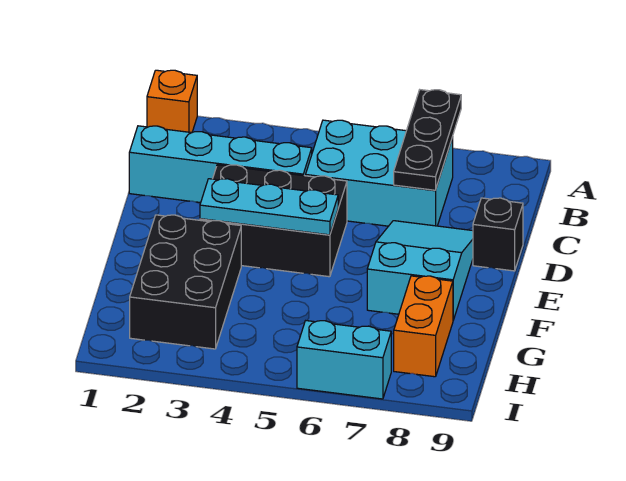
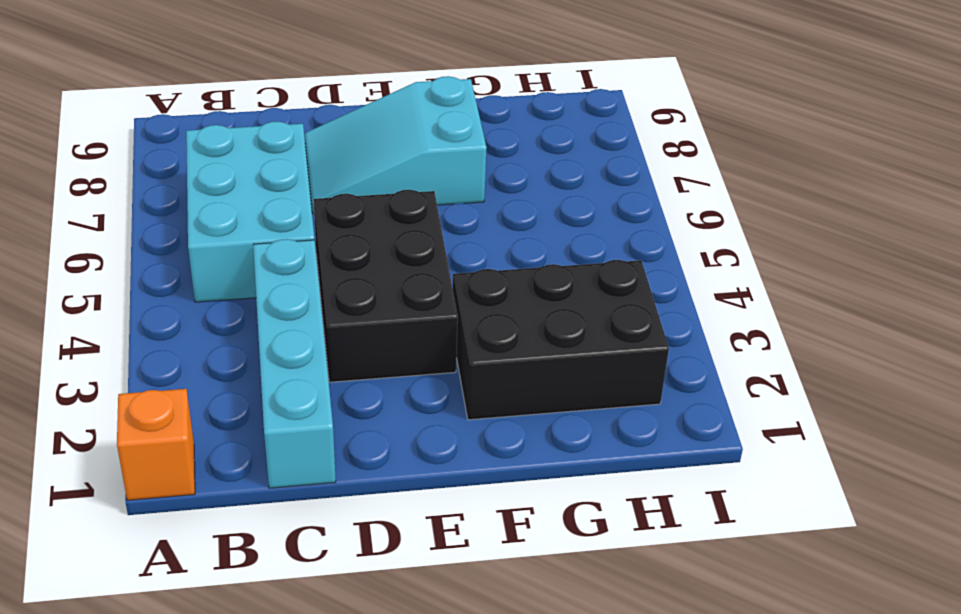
none -> black brick D9 level 1
none -> orange brick G8:H8 level 1

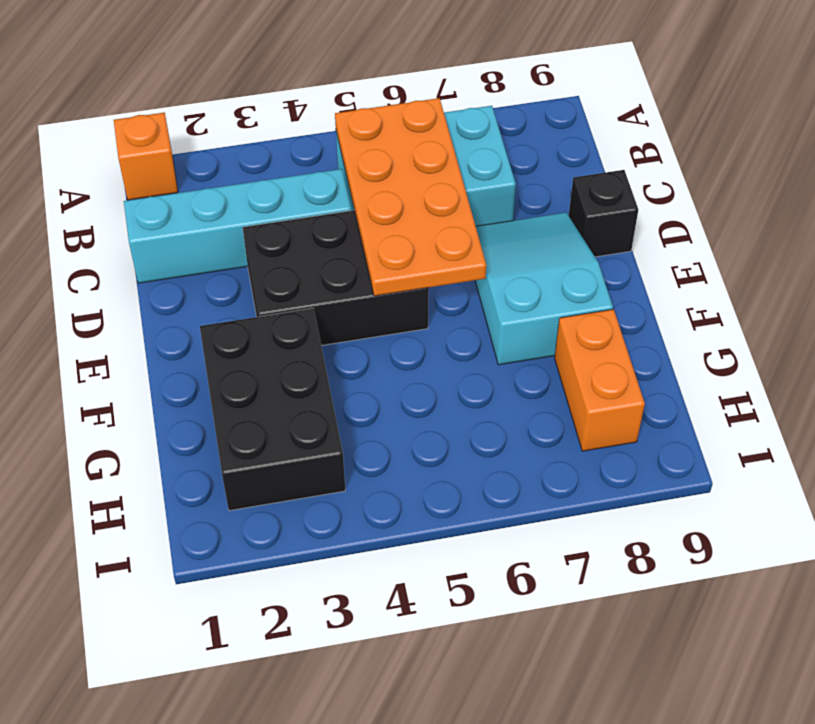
orange plate B5:E6 level 2 -> cyan plate E3:E5 level 2
none -> cyan brick I6:I7 level 1
none -> black plate A7:C7 level 2

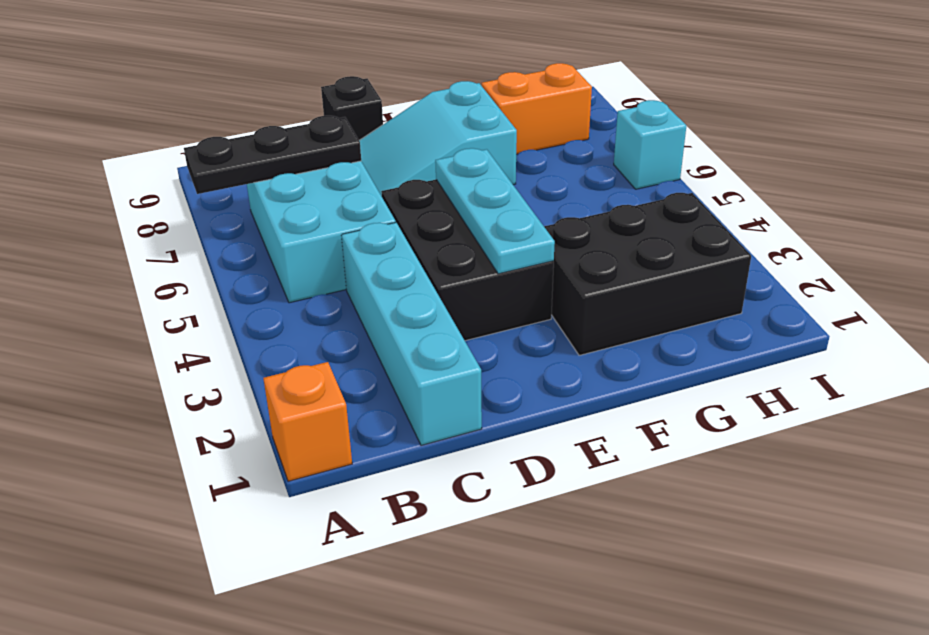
cyan brick I6 level 1 -> cyan brick I6:I7 level 1

